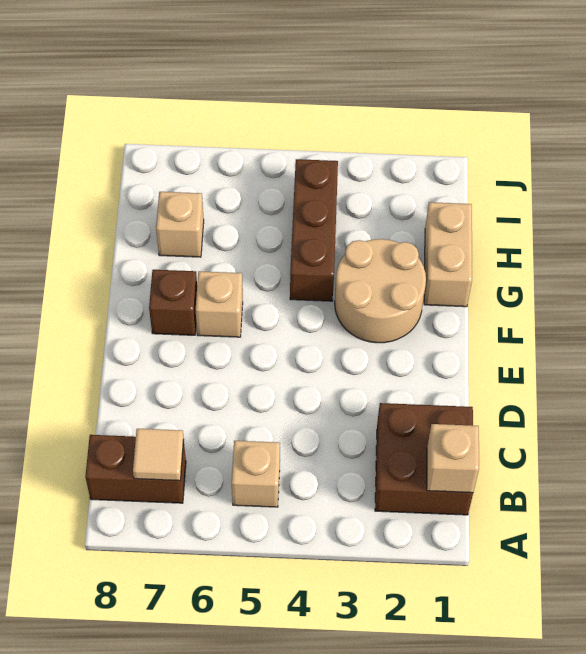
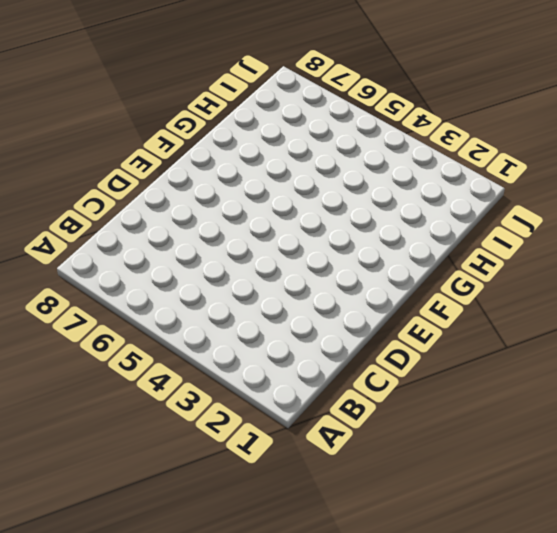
none -> brown brick B1:C2 level 1
none -> tan brick B5 level 1

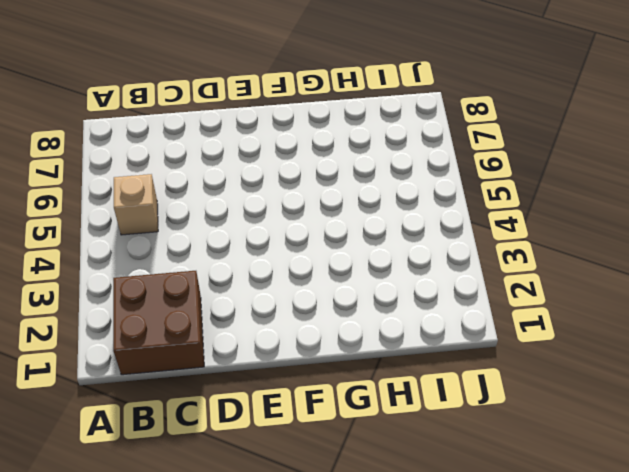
none -> brown brick B7:B8 level 1
none -> tan round brick F2:G3 level 1

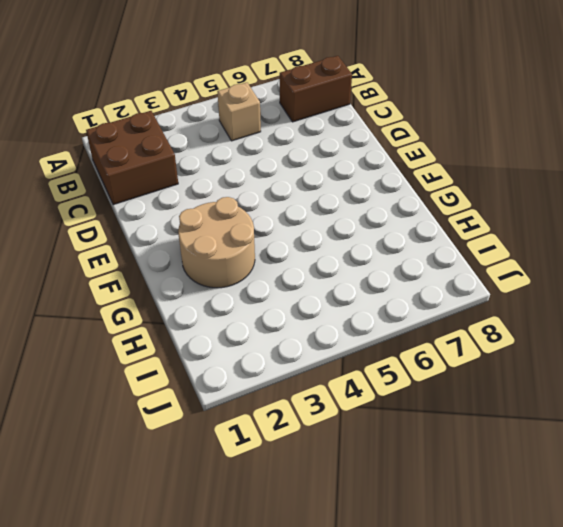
none -> tan brick F6 level 1
none -> brown brick F7 level 1

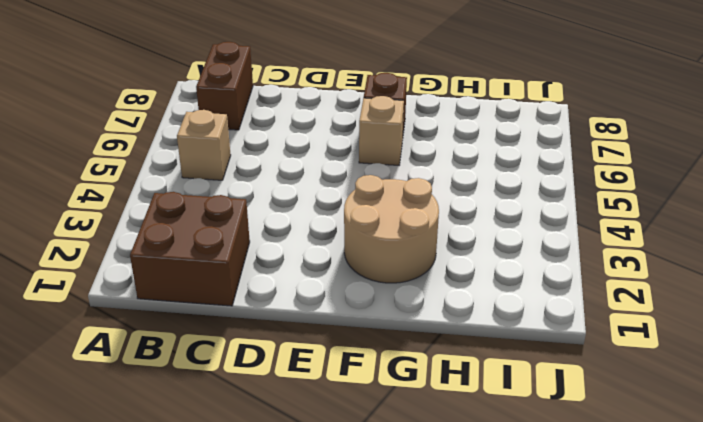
none -> tan brick G1:H1 level 1
none -> brown brick G4:I4 level 1

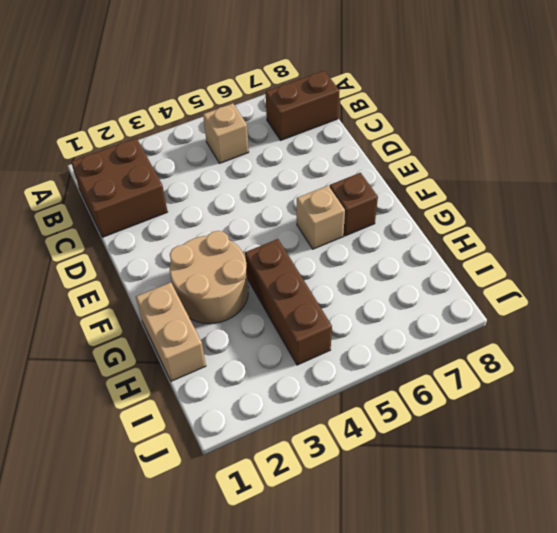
none -> tan brick H7 level 1
none -> tan brick B1 level 2

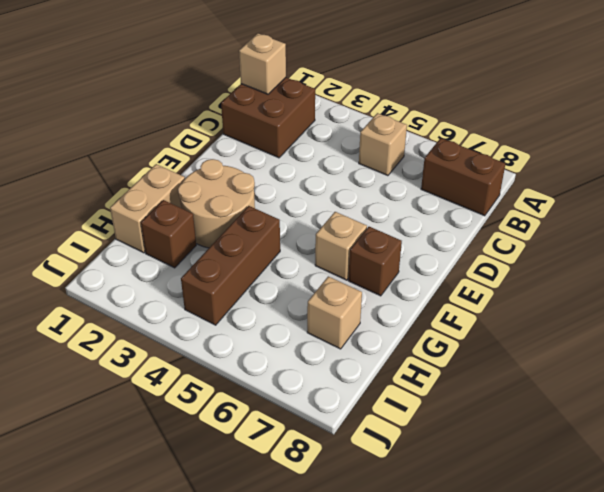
brown brick H2 level 1 -> none
none -> tan tile B7 level 2

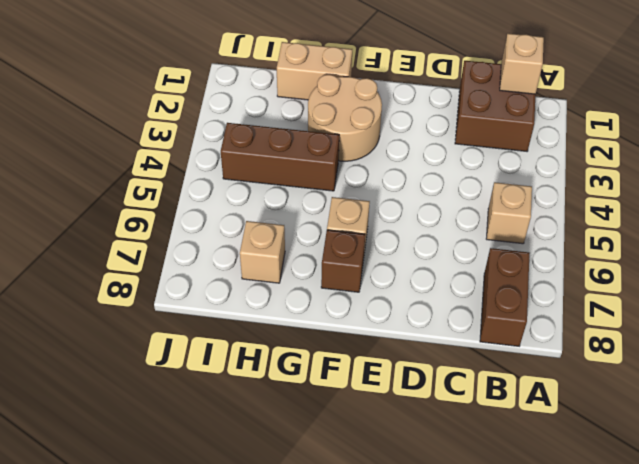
none -> tan tile B7 level 2

